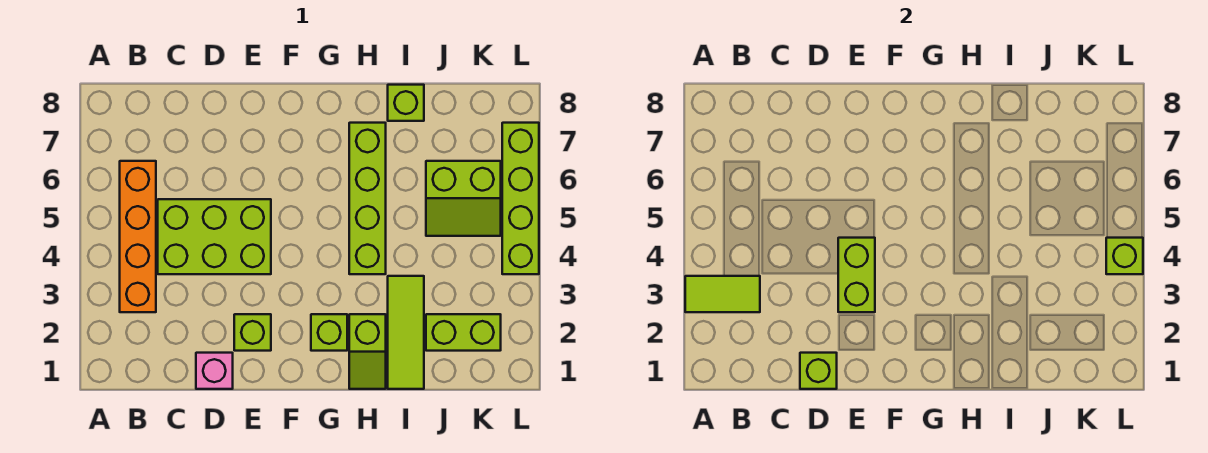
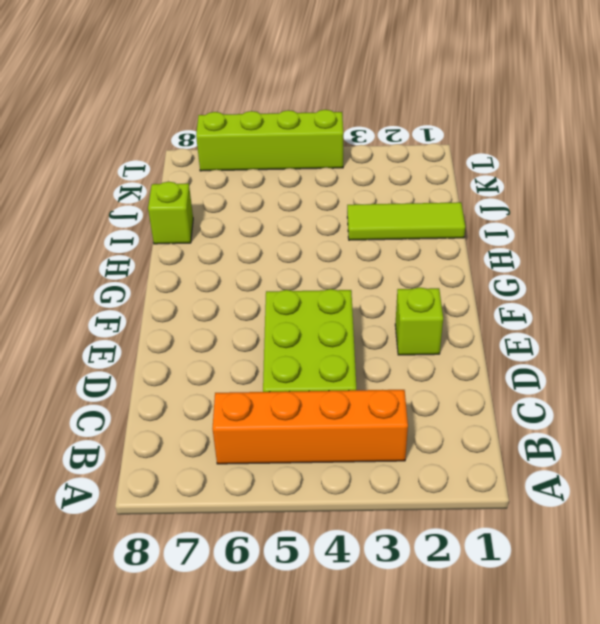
none -> pink brick D1 level 1
none -> lime brick G2 level 1
none -> lime slope H1:H2 level 1 top 2

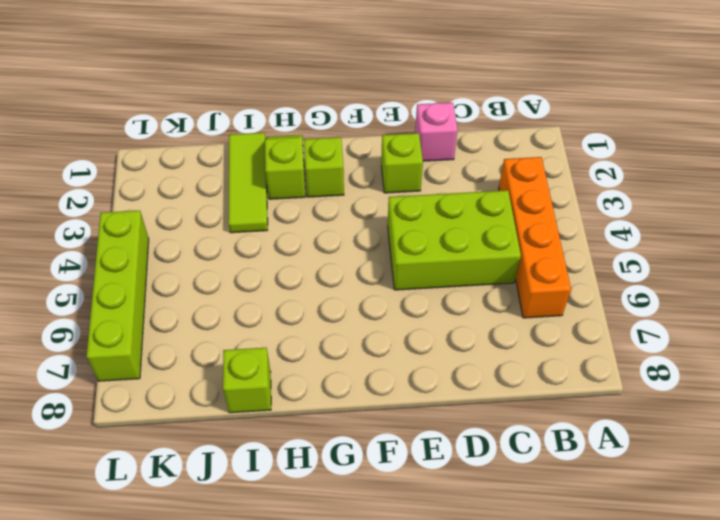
none -> lime brick H4:H7 level 1
none -> lime brick J2:K2 level 1
none -> lime slope J5:K6 level 1 top 6

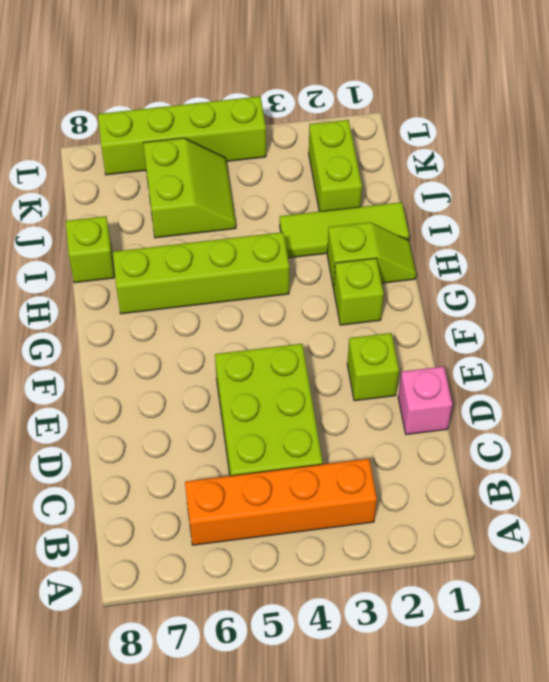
none -> lime tile A3:B3 level 2
none -> lime brick D1 level 2
none -> lime brick E3:E4 level 2

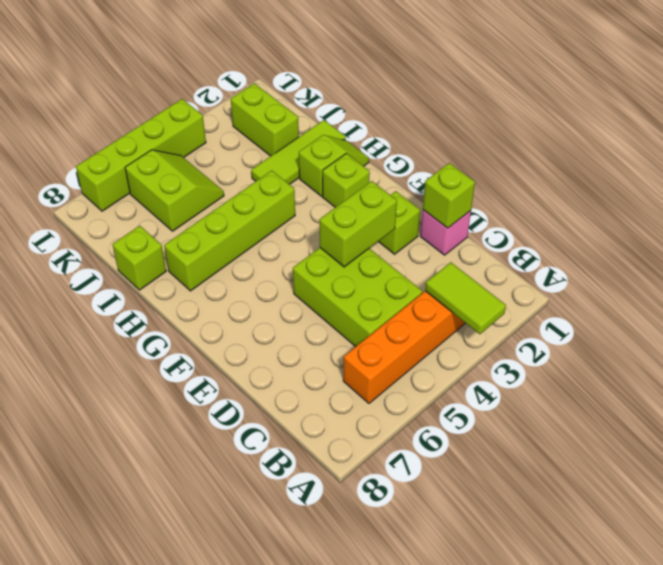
none -> lime brick L4 level 2

